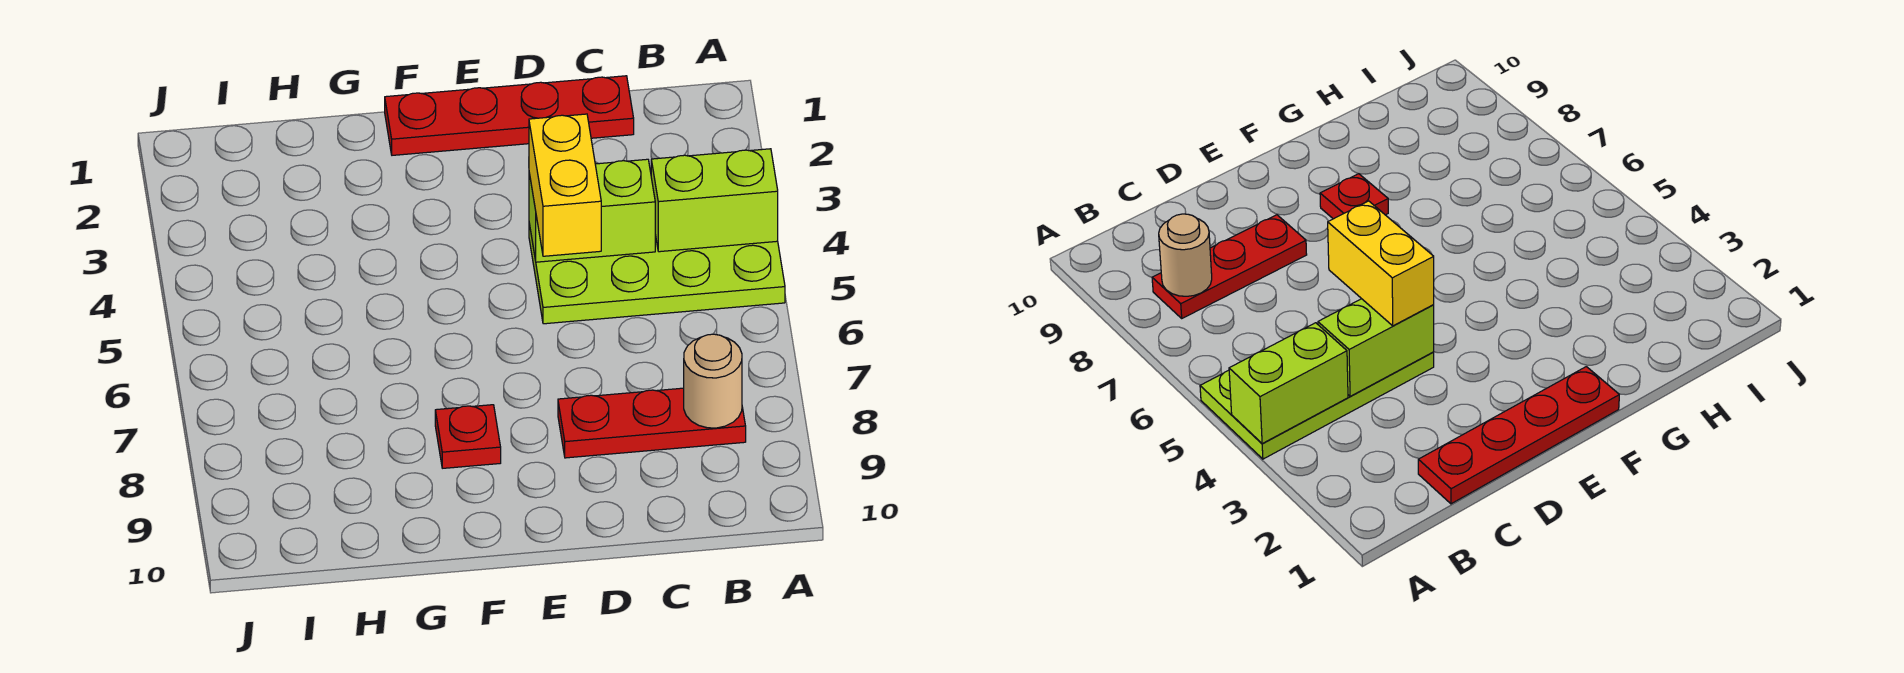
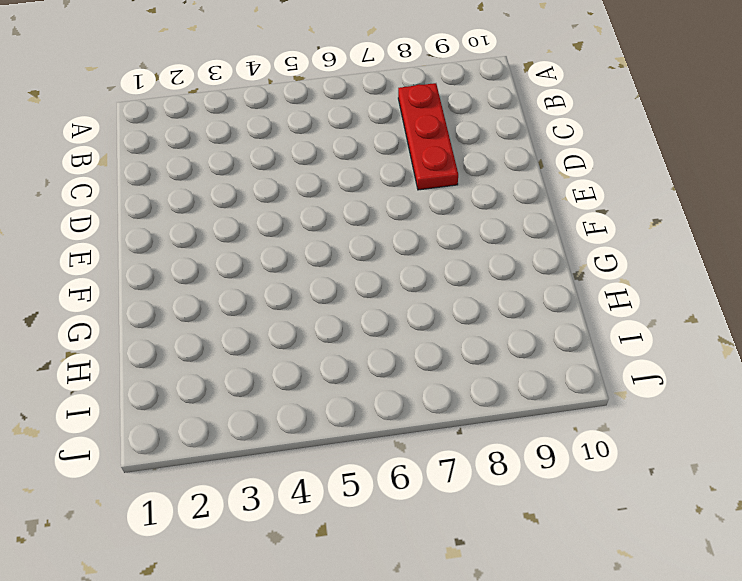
none -> lime plate A4:D5 level 1
none -> red plate C1:F1 level 1

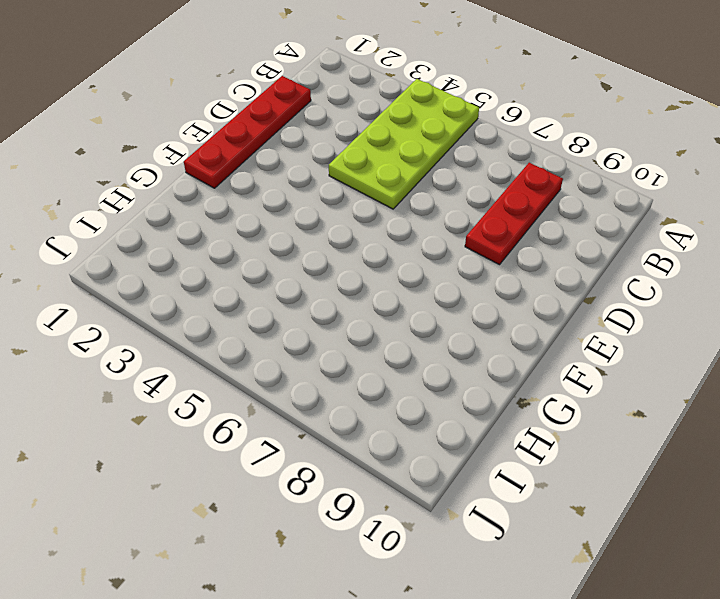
none -> red plate F8 level 1
none -> lime brick A4:B4 level 2

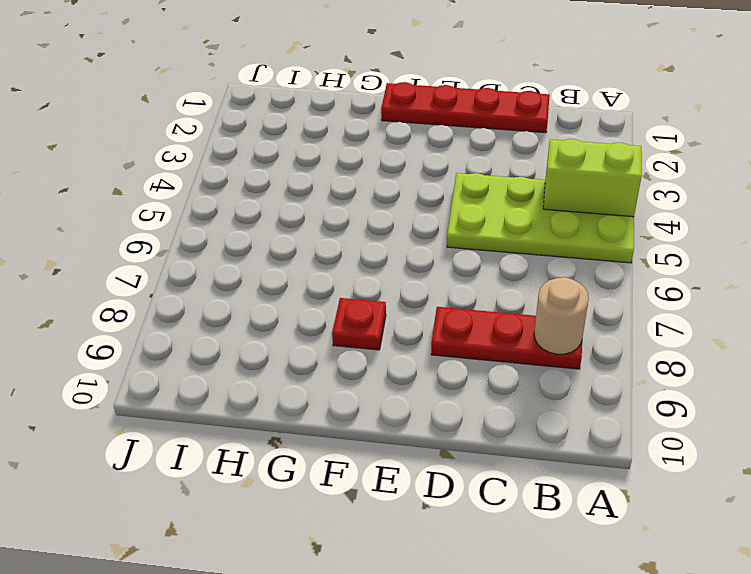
none -> lime brick C4:D4 level 2
none -> yellow brick D4:D5 level 3

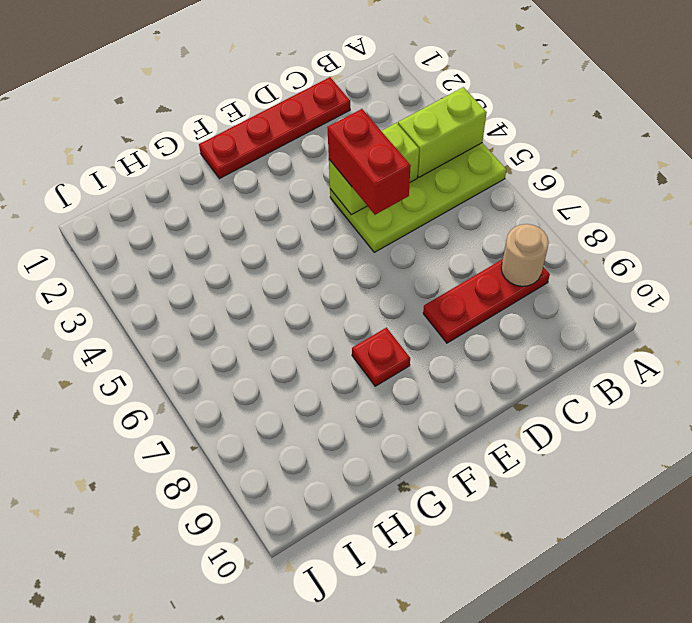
red brick D4:D5 level 3 -> yellow brick D4:D5 level 3

